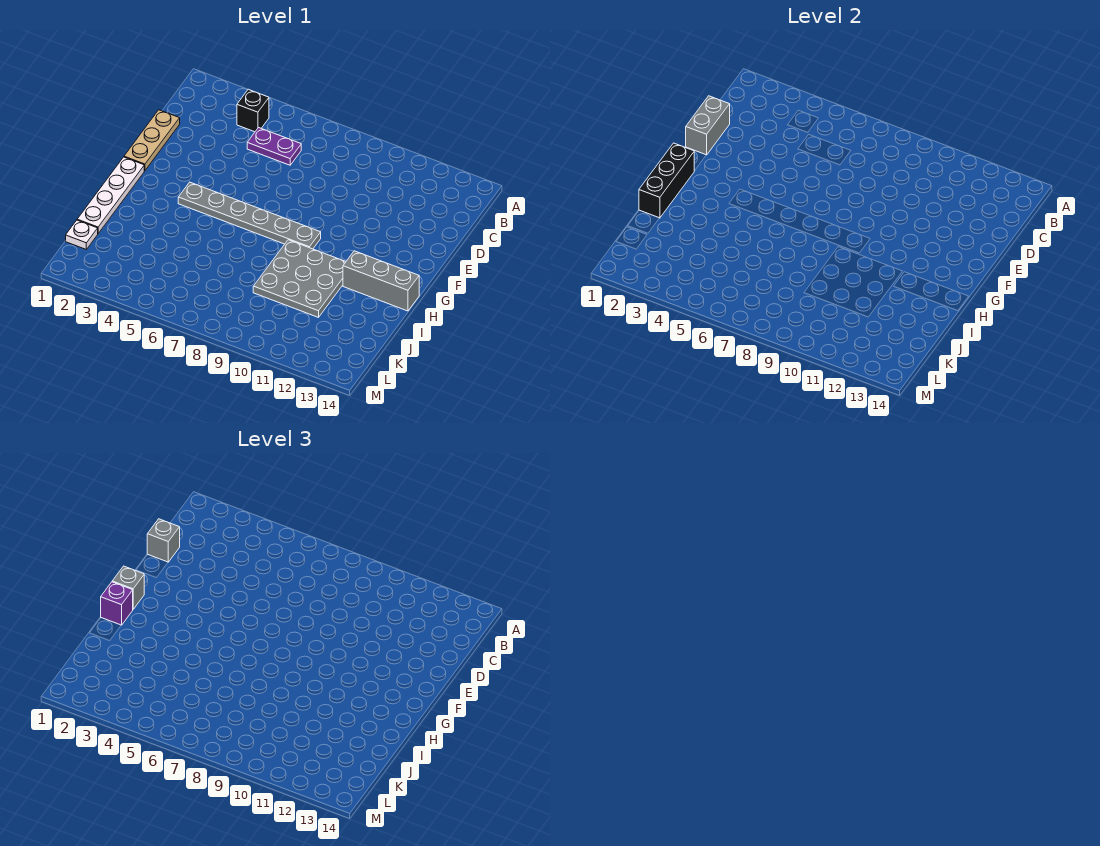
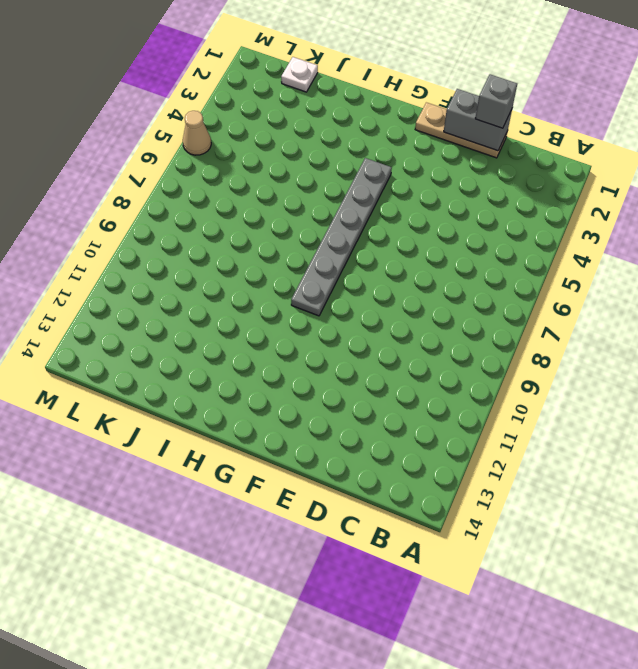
tan cone M5 level 1 -> none
none -> black brick B4 level 1
none -> purple plate C5:C6 level 1
none -> white plate G1:J1 level 1

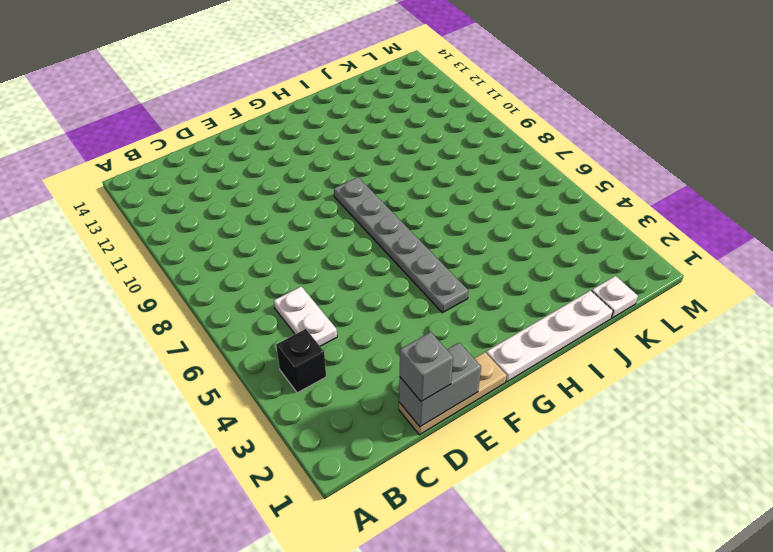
white plate C5:C6 level 1 -> purple plate C5:C6 level 1
none -> grey plate H9:J11 level 1
none -> grey brick H12:H14 level 1
none -> black brick G1:I1 level 2

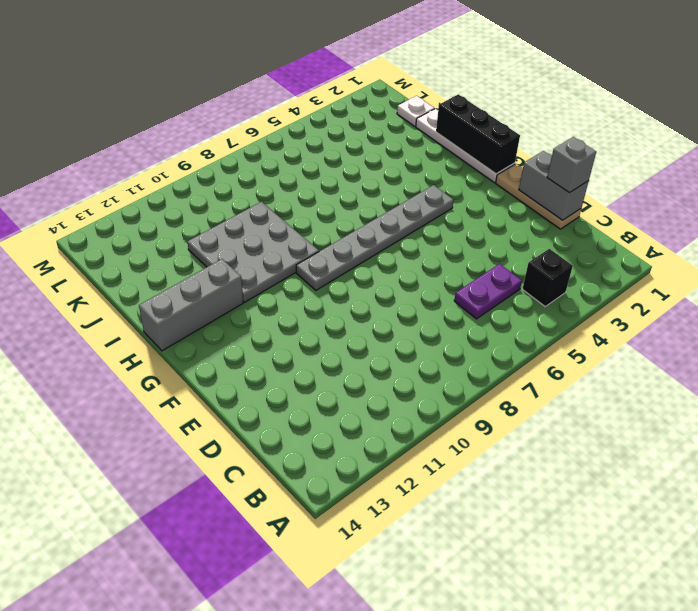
none -> grey brick G1 level 3
none -> purple brick H1 level 3

